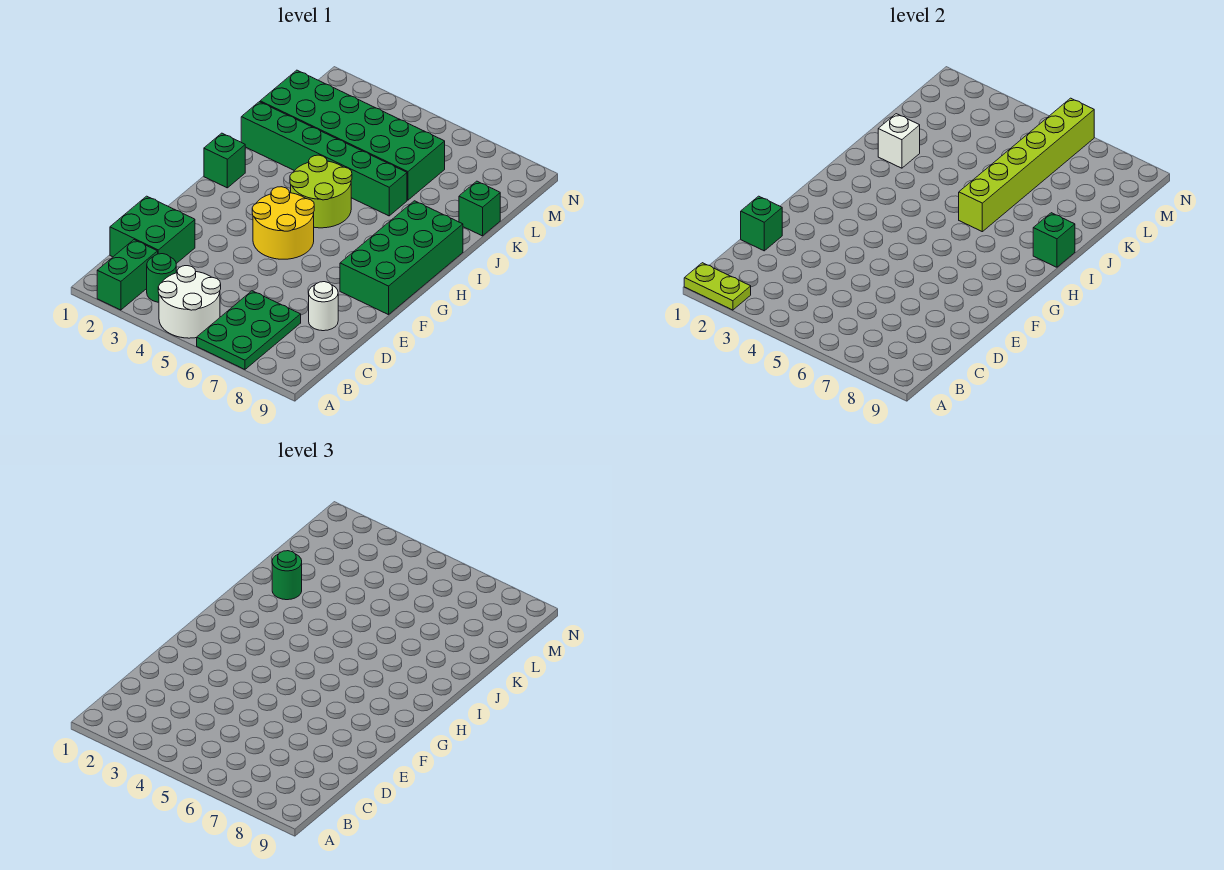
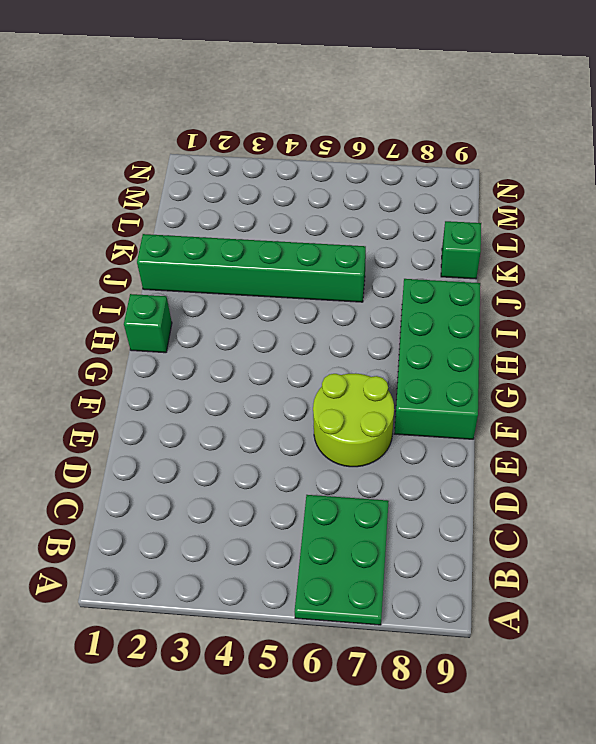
lime round brick E6:F7 level 1 -> lime round brick H4:I5 level 1
none -> green brick A2:B2 level 1
none -> white round brick A4:B5 level 1
none -> green round brick B3 level 1

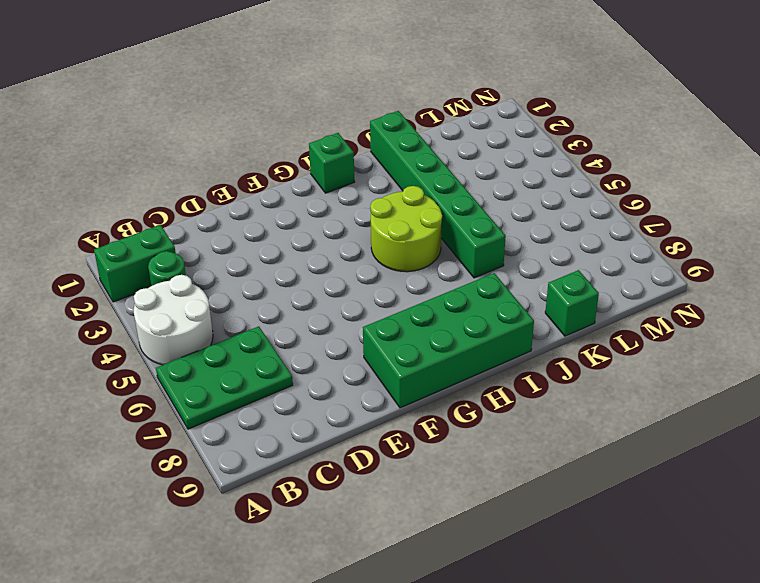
none -> green brick C1:D2 level 1
none -> white round brick D8 level 1
none -> yellow round brick F4:G5 level 1

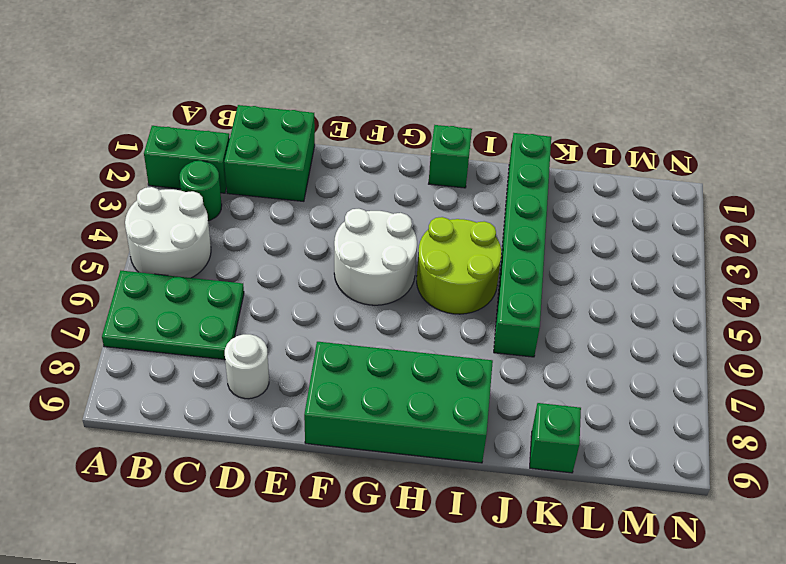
white round brick F4:G5 level 1 -> yellow round brick F4:G5 level 1
none -> green brick K1:L6 level 1
none -> lime plate A1:A2 level 2
none -> green brick D1 level 2

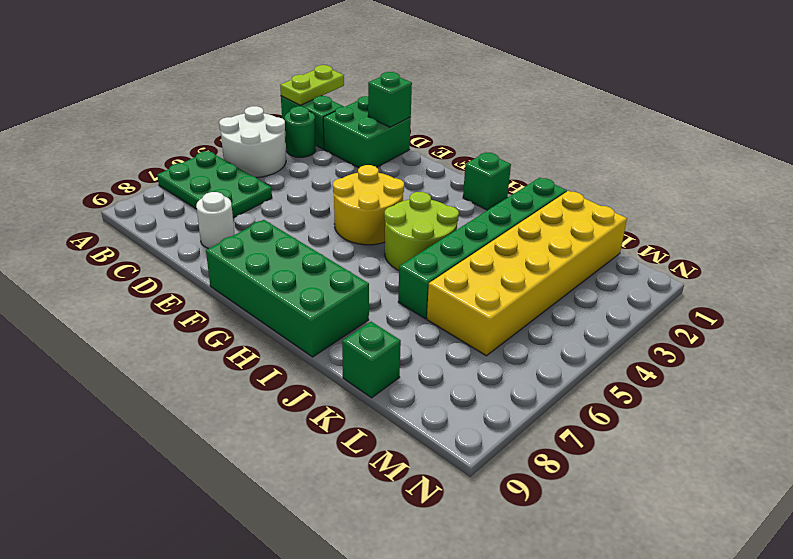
yellow brick K1:L6 level 1 -> green brick K1:L6 level 1
none -> lime brick I6:N6 level 2
none -> green brick I9 level 2
none -> white brick J2 level 2

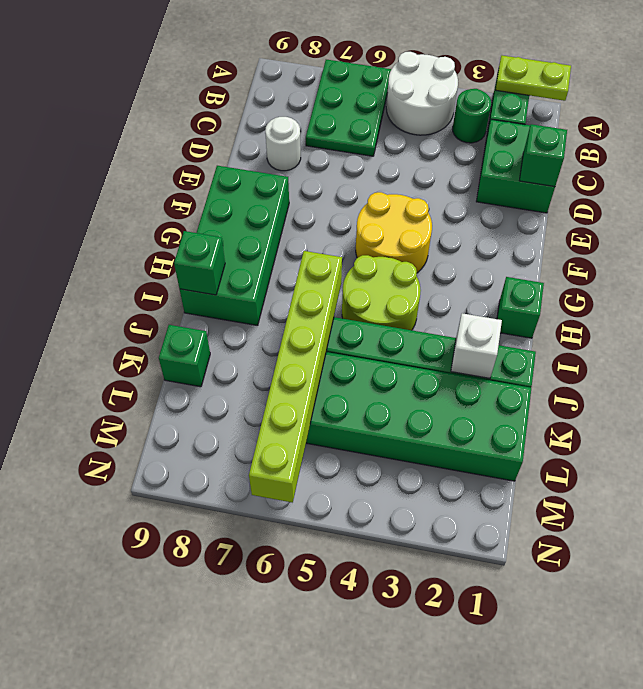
none -> green round brick J2 level 3

